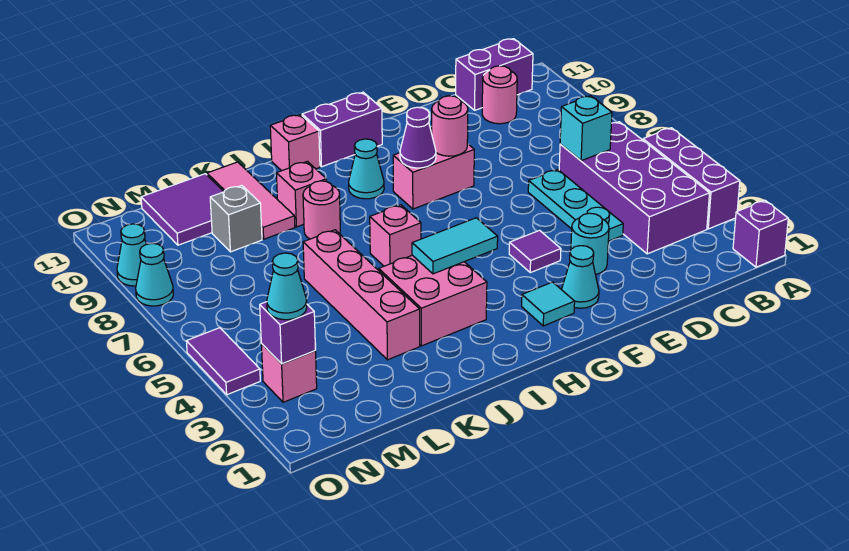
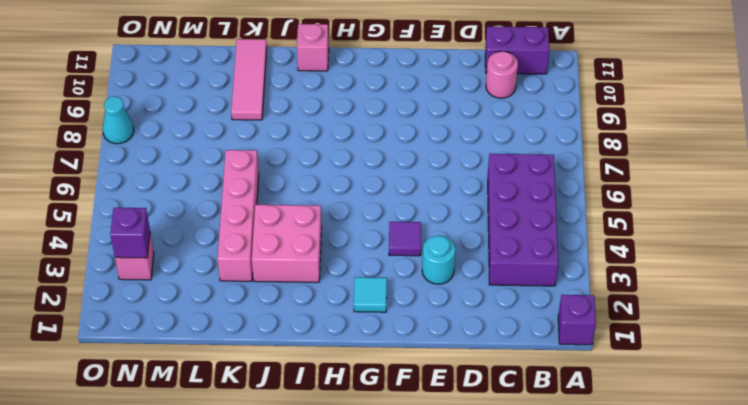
none -> purple brick A3:A5 level 1
none -> cyan plate D4:D6 level 1
none -> cyan cone F2 level 1
none -> pink brick F8:G8 level 1

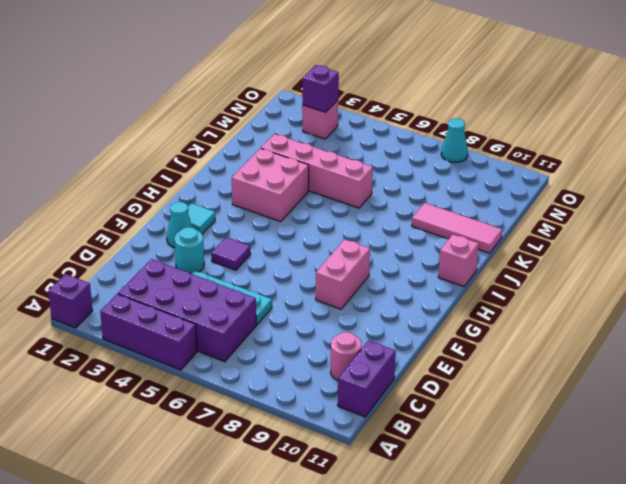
none -> purple brick G11:H11 level 1
none -> cyan cone H9 level 1
none -> pink brick I6 level 1
none -> pink round brick J8 level 1

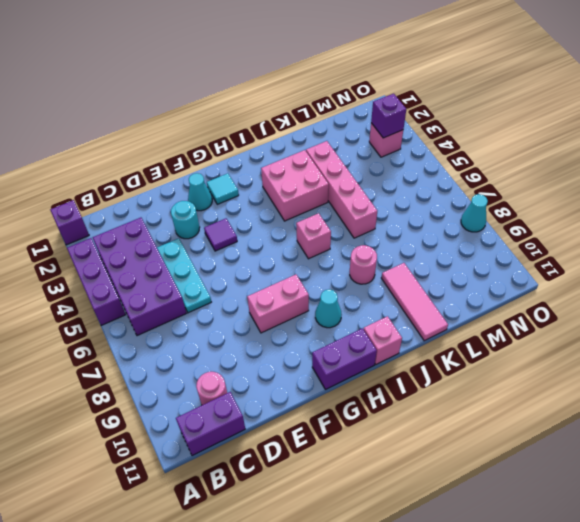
none -> pink brick J9 level 1
none -> grey brick L9 level 1
none -> purple tile L10:M11 level 1
none -> purple tile O4:O5 level 1

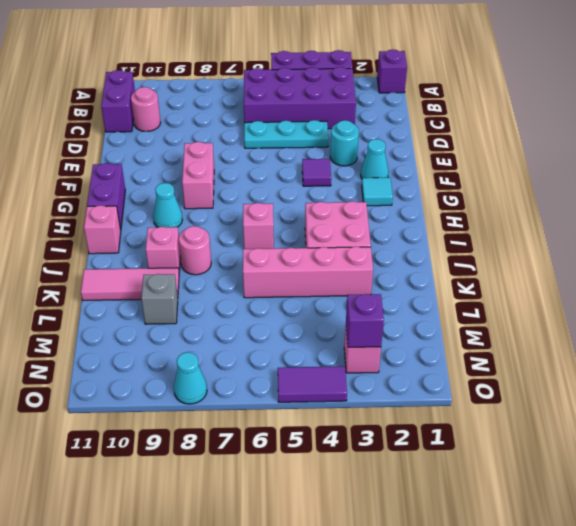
none -> purple tile L10:M11 level 1
none -> cyan cone O9 level 1
none -> cyan brick C6 level 2
none -> pink round brick F8 level 2

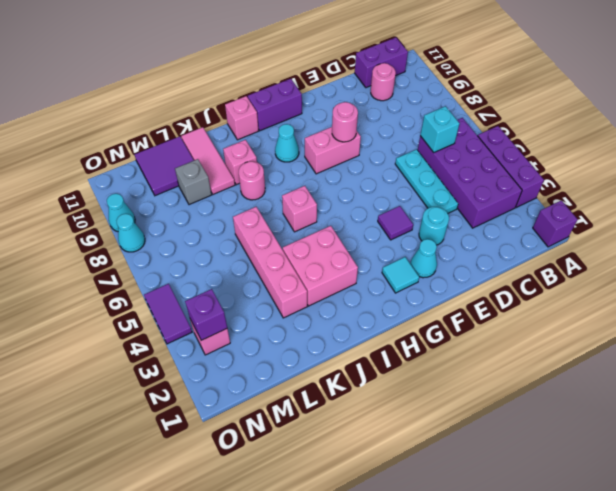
none -> purple cone G8 level 2
none -> cyan tile H4:I4 level 2
none -> cyan cone N3 level 3

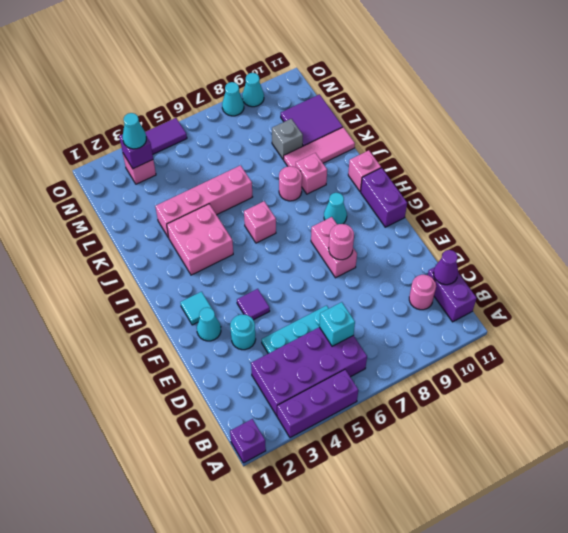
purple cone C11 level 2 -> purple cone G8 level 2
none -> cyan tile H4:I4 level 2

